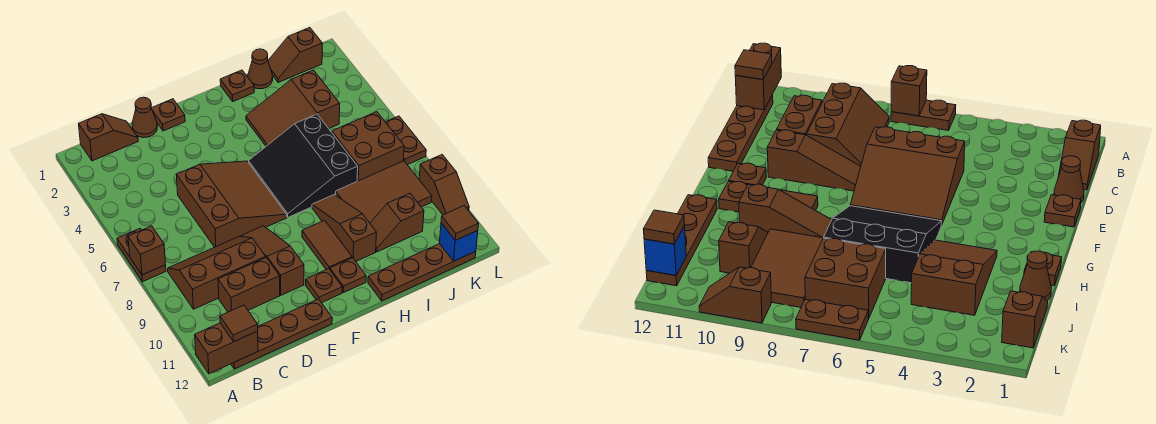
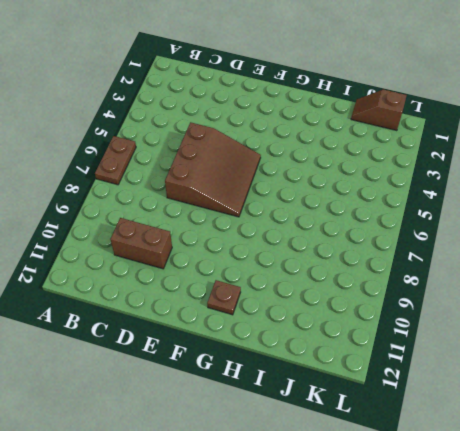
none -> brown slope B1:C1 level 1 top B
none -> brown slope B8:D9 level 1 top 9
none -> brown plate B12:E12 level 1

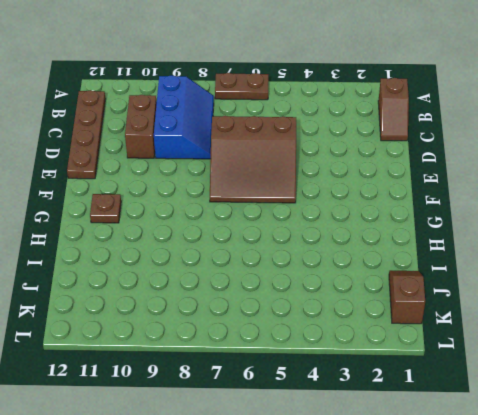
blue slope B8:D9 level 1 top 9 -> brown slope B8:D9 level 1 top 9
none -> brown cone D1 level 1
none -> brown plate E1 level 1
none -> brown slope E8:E10 level 1 top 10

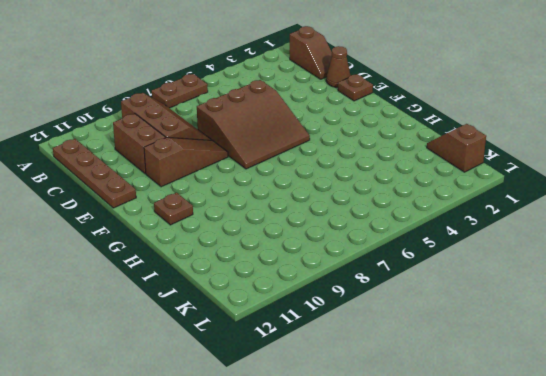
none -> brown plate F11 level 1
none -> black slope G5:I7 level 1 top I
none -> brown tile G9:G10 level 1

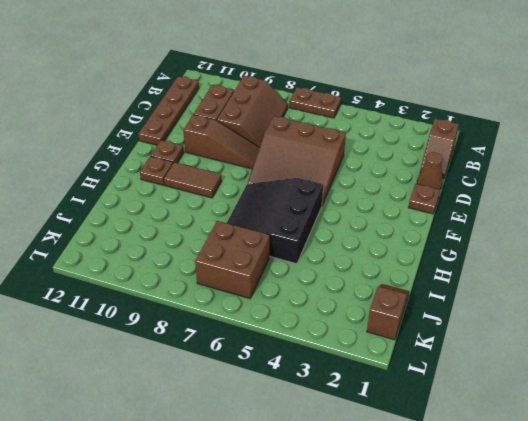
black slope G5:I7 level 1 top 5 -> black slope G5:I7 level 1 top I
none -> brown plate H1 level 1
none -> brown slope H3:J4 level 1 top J
none -> brown slope H8:H10 level 1 top 10

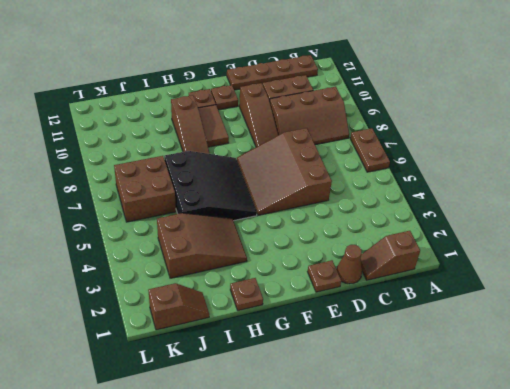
none -> brown plate H12:K12 level 1
none -> brown cone I1 level 1
none -> brown tile I8:K9 level 1

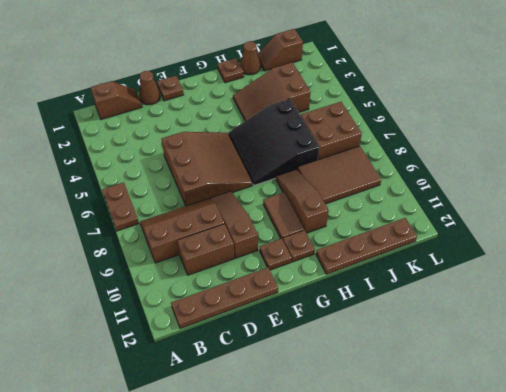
none -> brown slope I10:J10 level 1 top J
none -> brown plate L6:L7 level 1
none -> brown slope L9:L10 level 1 top 9

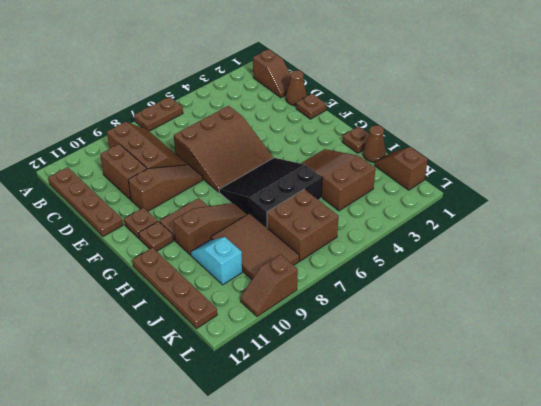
cyan slope I10:J10 level 1 top J -> brown slope I10:J10 level 1 top J
none -> brown plate L6:L7 level 1
none -> brown brick A7 level 2
none -> brown brick A12:B12 level 2

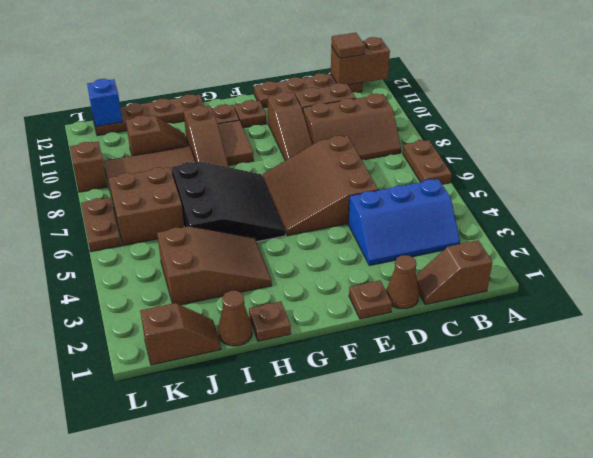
blue slope B3:D4 level 1 top 4 -> none
none -> brown brick A7 level 2
none -> brown tile K12 level 3

